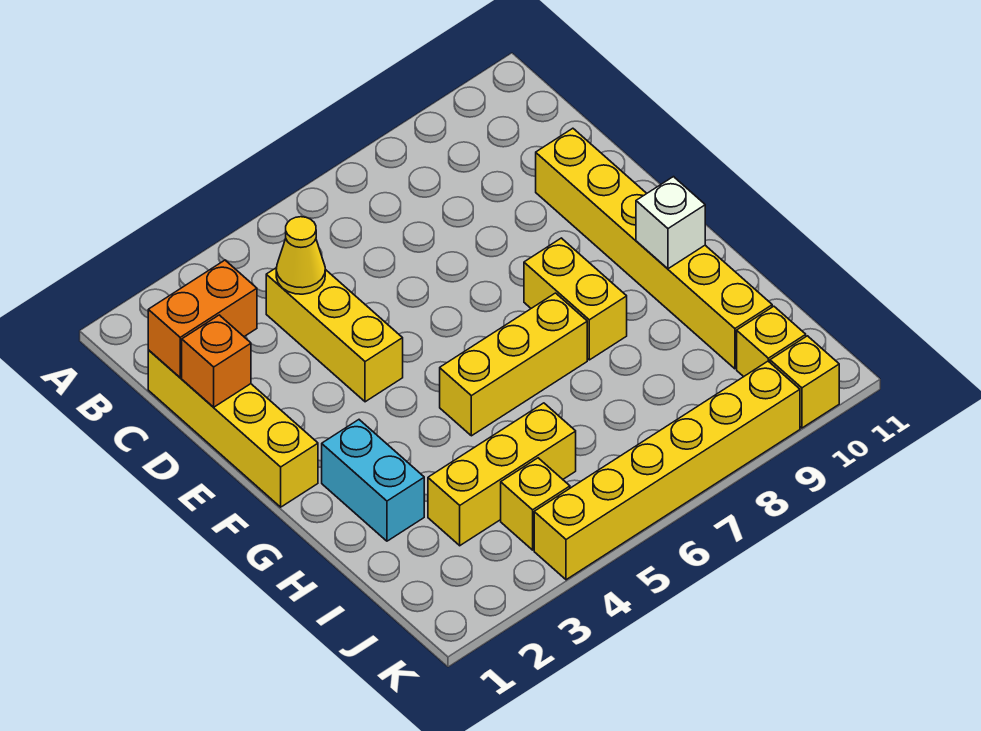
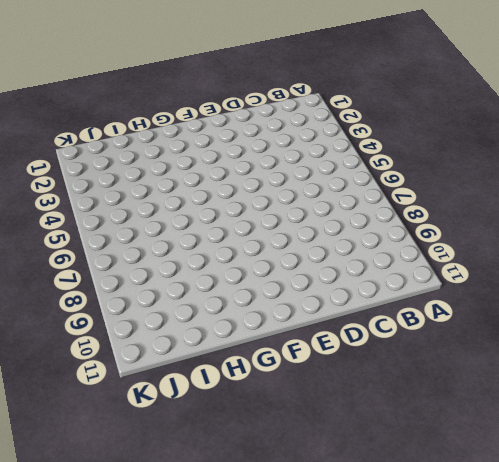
none -> yellow brick C1:F1 level 1
none -> yellow brick C4:E4 level 1
none -> yellow brick D10:I10 level 1

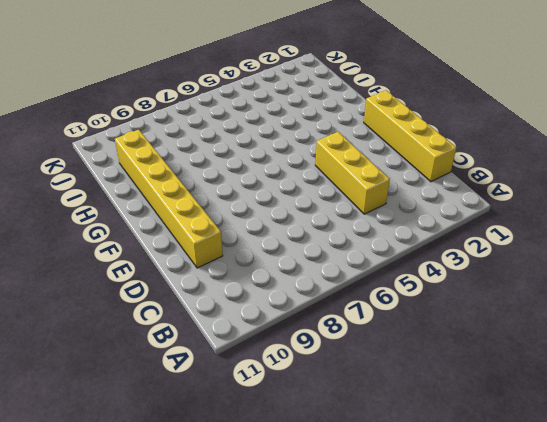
none -> yellow brick F8:G8 level 1
none -> cyan brick G2:H2 level 1
none -> yellow brick G5:G7 level 1

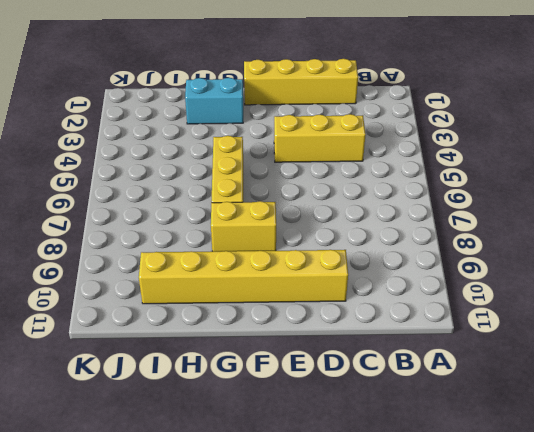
none -> yellow brick I3:I5 level 1
none -> yellow brick J4 level 1
none -> yellow brick J10 level 1

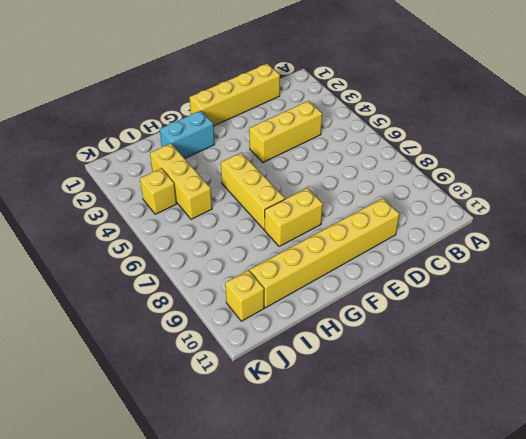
none -> yellow brick K4:K9 level 1
none -> yellow brick K10 level 1
none -> orange brick C1:C2 level 2

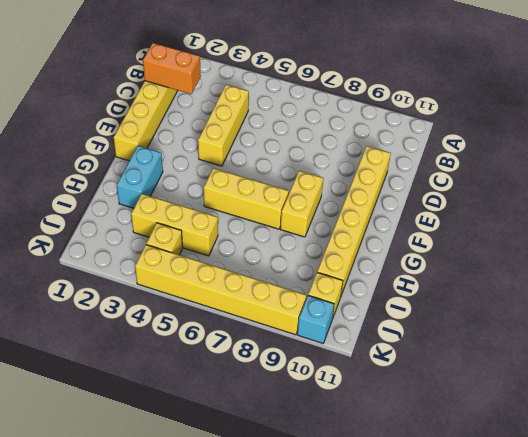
cyan brick K10 level 1 -> yellow brick K10 level 1
none -> yellow cone C4 level 2
none -> orange brick D1 level 2
none -> white brick G10 level 2

